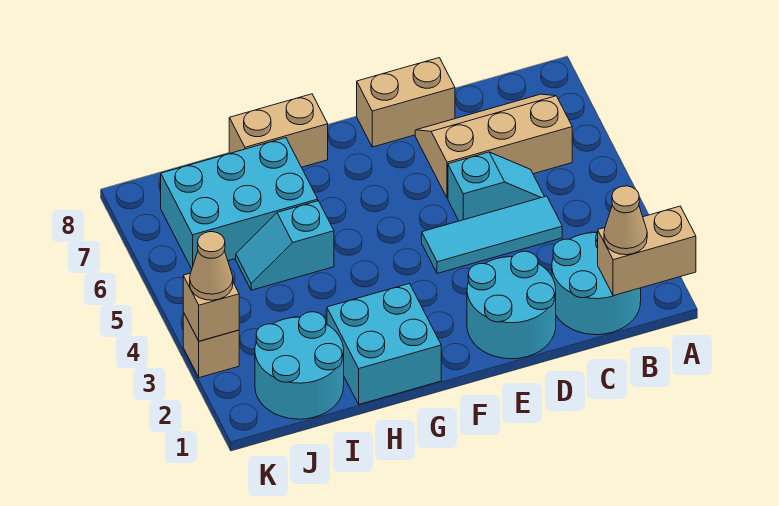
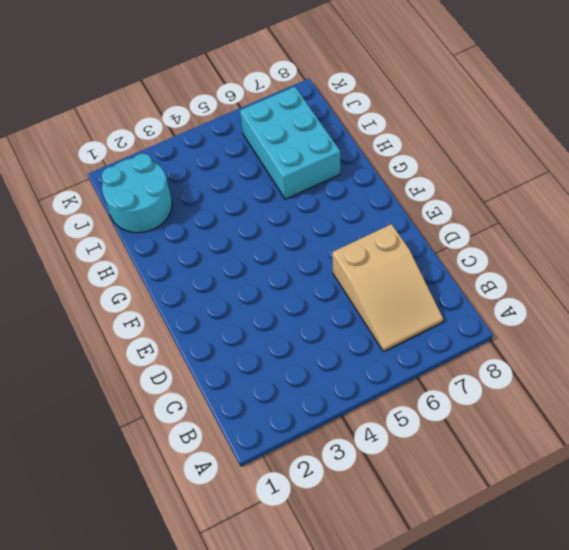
tan slope B6:D7 level 1 top D -> tan slope B6:D7 level 1 top 6
none -> cyan round brick B1:C2 level 1
none -> cyan tile C4:E4 level 1
none -> cyan slope C5:D5 level 1 top D

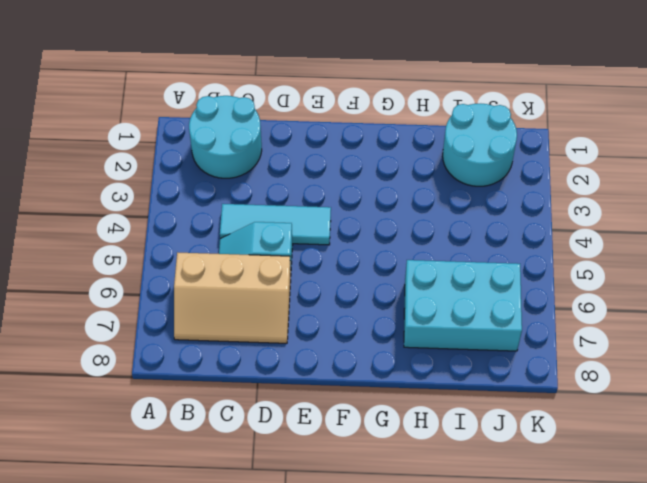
none -> cyan round brick D1:E2 level 1
none -> tan brick D8:E8 level 1
none -> cyan brick G1:H2 level 1

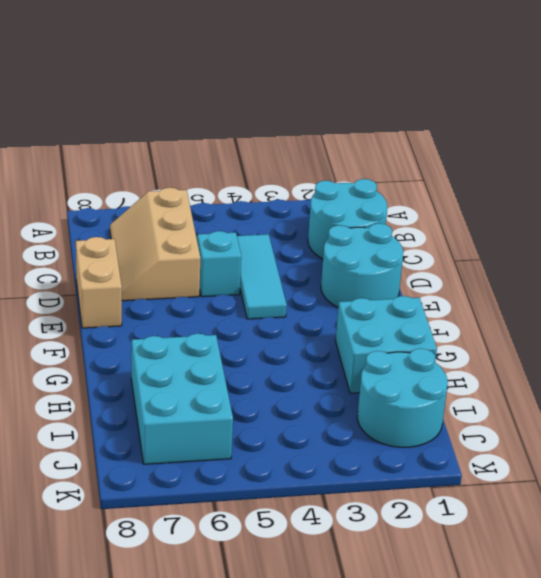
none -> tan brick G8:H8 level 1
none -> cyan slope H5:I5 level 1 top H
none -> tan brick K3 level 1

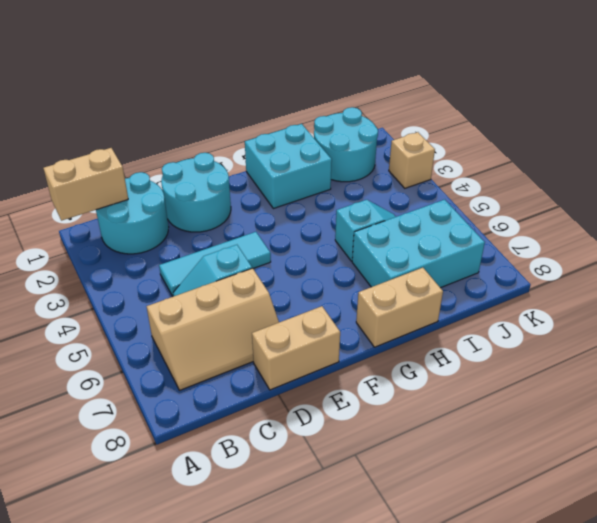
none -> tan brick K3 level 2
none -> tan cone B1 level 3
none -> tan cone K3 level 3

